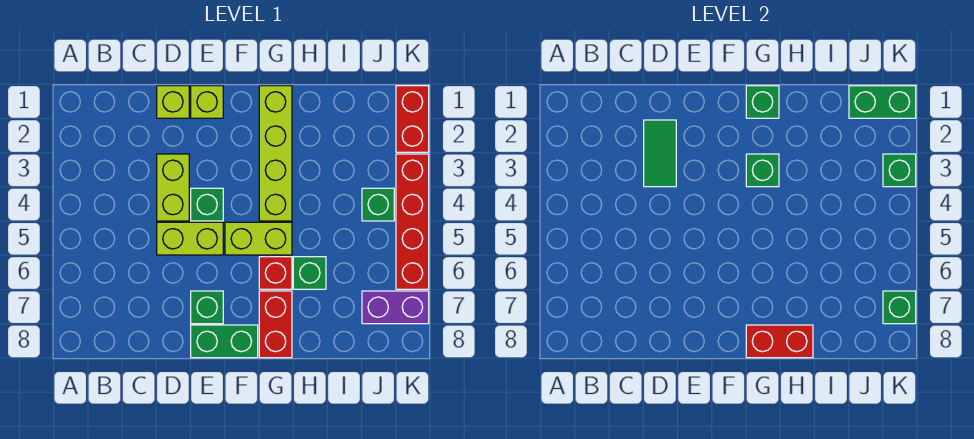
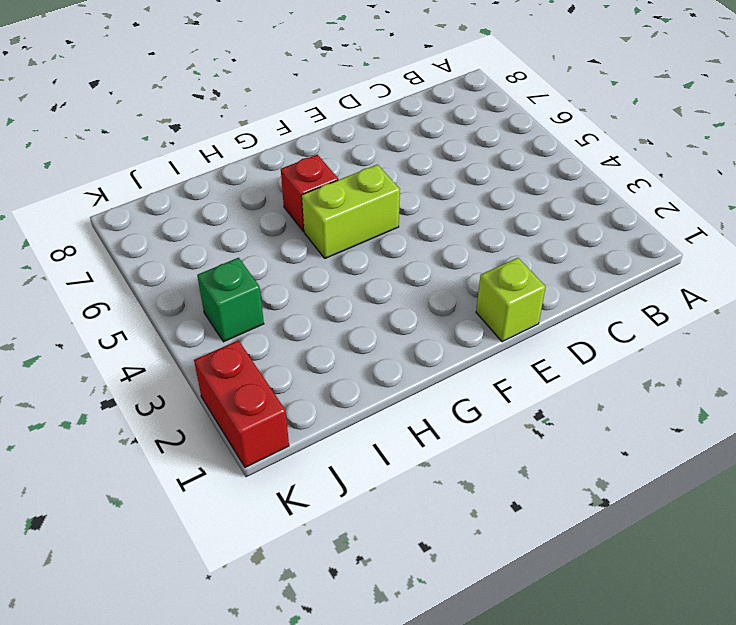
none -> lime brick D1 level 1
none -> lime brick D3:D4 level 1
none -> lime brick D5:E5 level 1

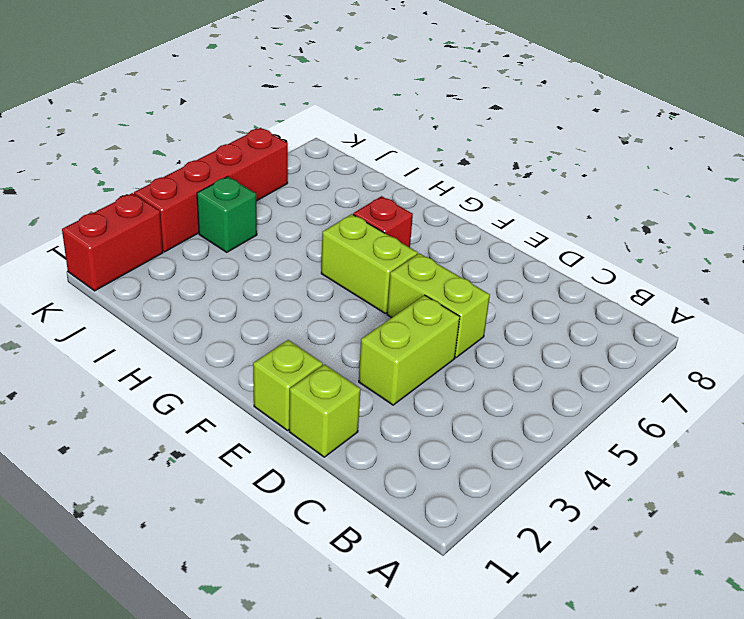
none -> green brick E4 level 1
none -> green brick E7 level 1
none -> green brick E8:F8 level 1

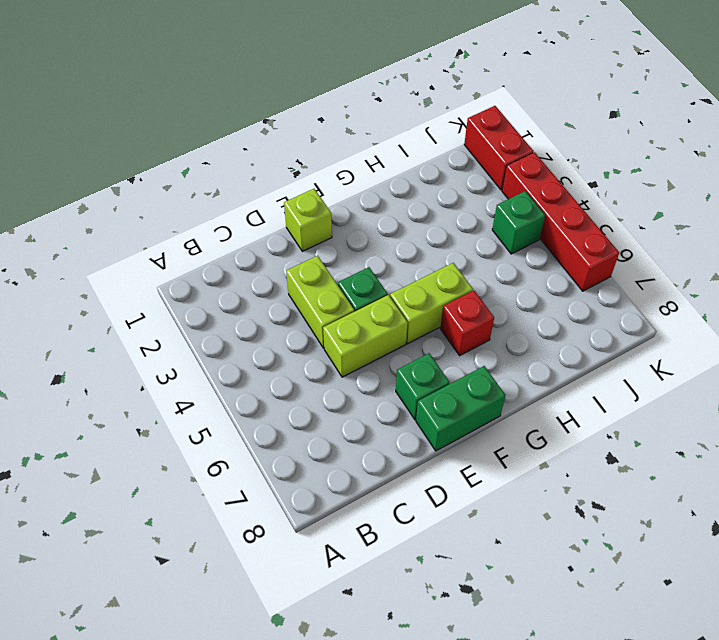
none -> lime brick D1 level 1
none -> lime brick G1:G4 level 1
none -> red brick G7:G8 level 1

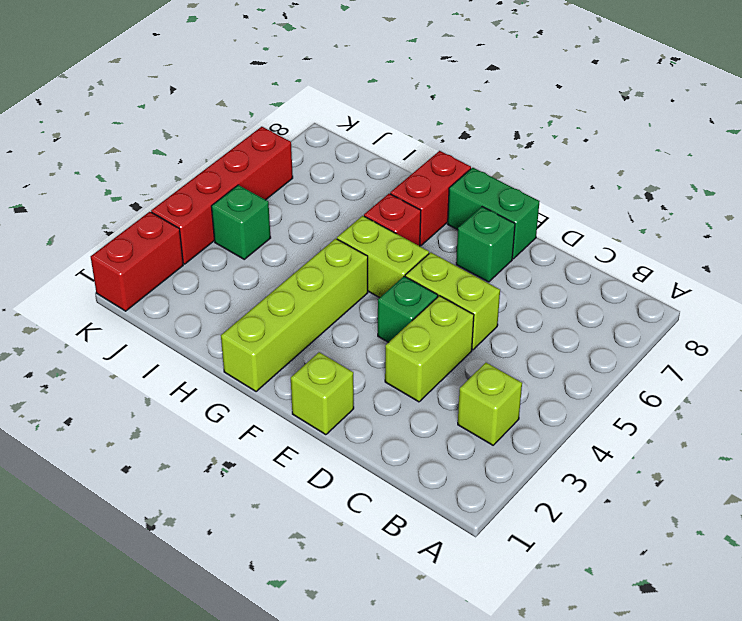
lime brick B3 level 1 -> lime brick D1 level 1
none -> green brick H6 level 1
none -> purple brick J7:K7 level 1
none -> green tile D2:D3 level 2

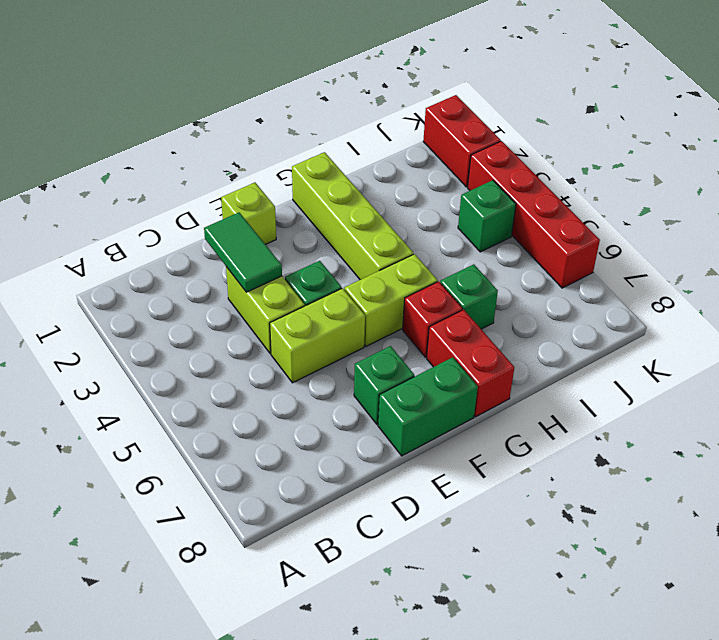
none -> lime brick D1 level 1
none -> purple brick J7:K7 level 1
none -> green brick G1 level 2

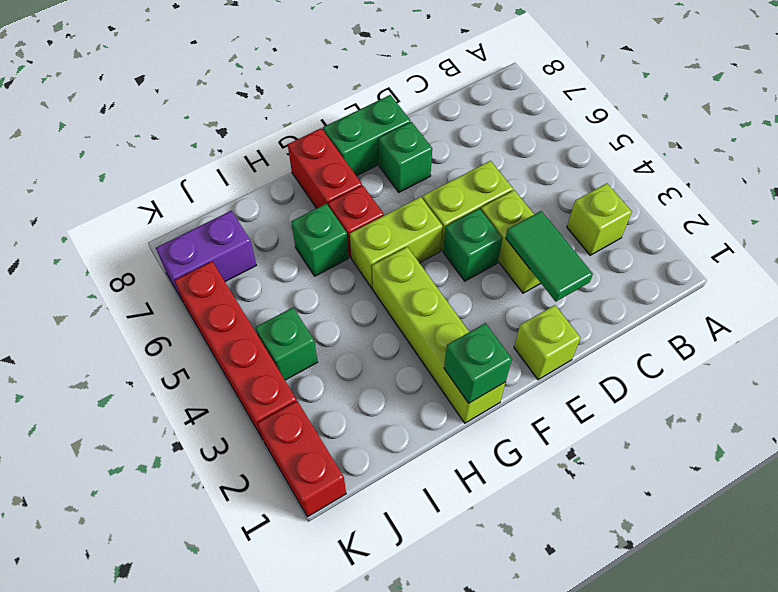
lime brick B3 level 1 -> lime brick D1 level 1
none -> green brick G3 level 2
none -> red brick G8:H8 level 2
none -> green brick J1:K1 level 2

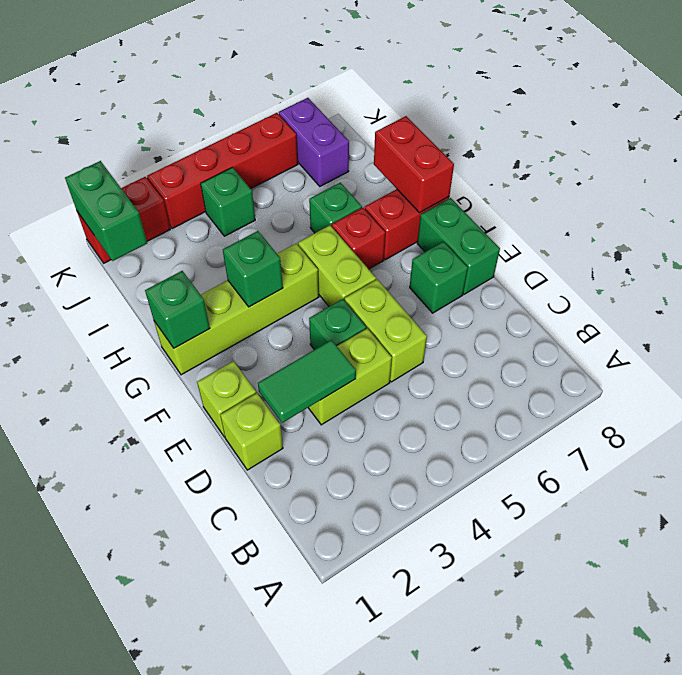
none -> green brick K3 level 2
none -> green brick K7 level 2

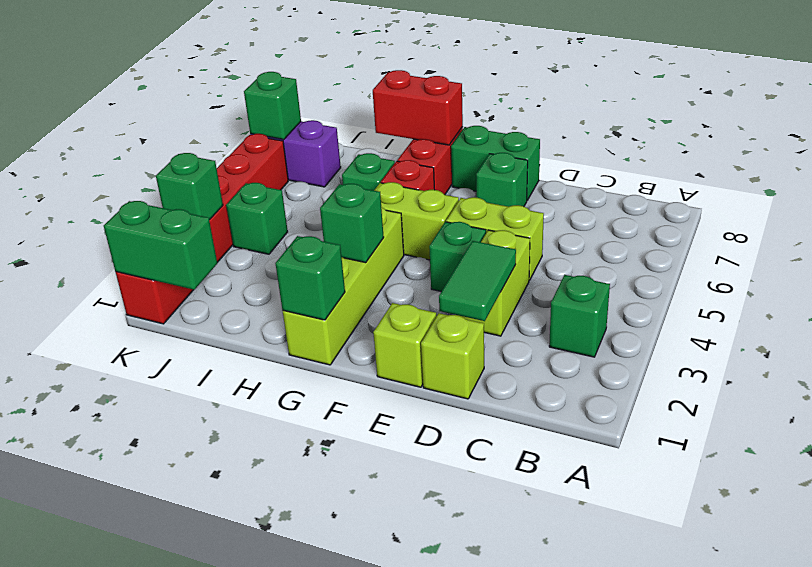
green brick B3 level 1 -> none

